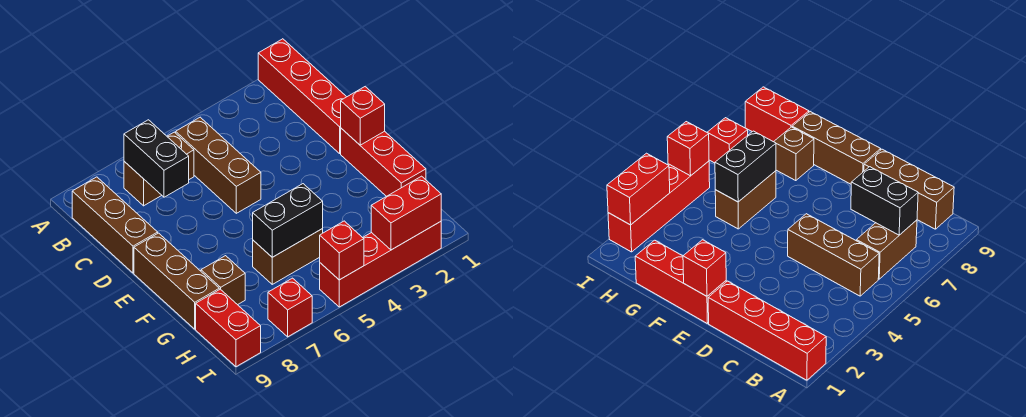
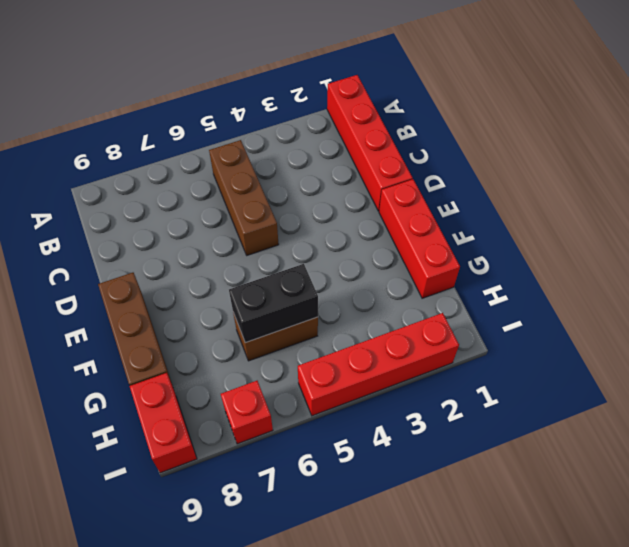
none -> brown brick B6:B7 level 1
none -> brown brick B9:D9 level 1
none -> brown brick G8 level 1

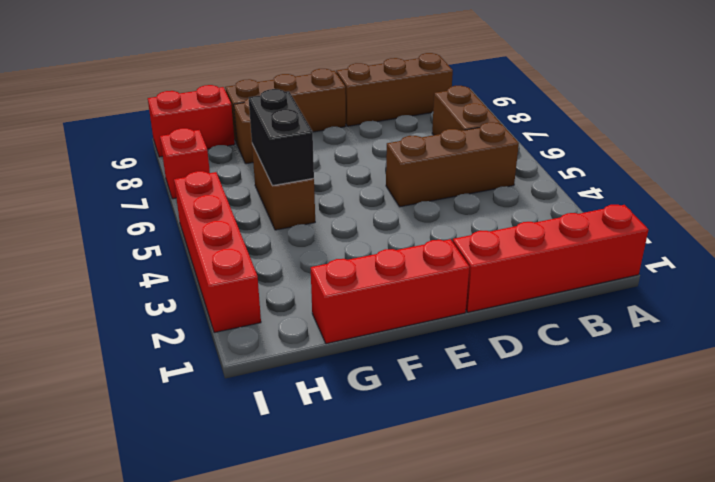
none -> black brick B7:C7 level 2
none -> red brick E1 level 2
none -> red brick I2:I3 level 2

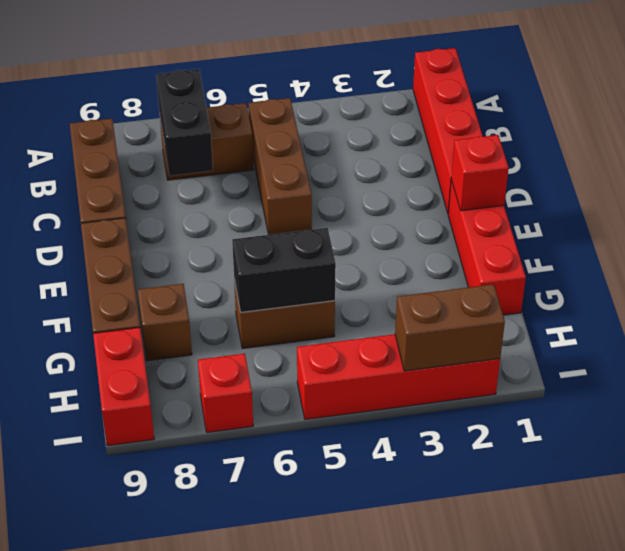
brown brick I2:I3 level 2 -> red brick I2:I3 level 2
none -> red brick I5 level 2

